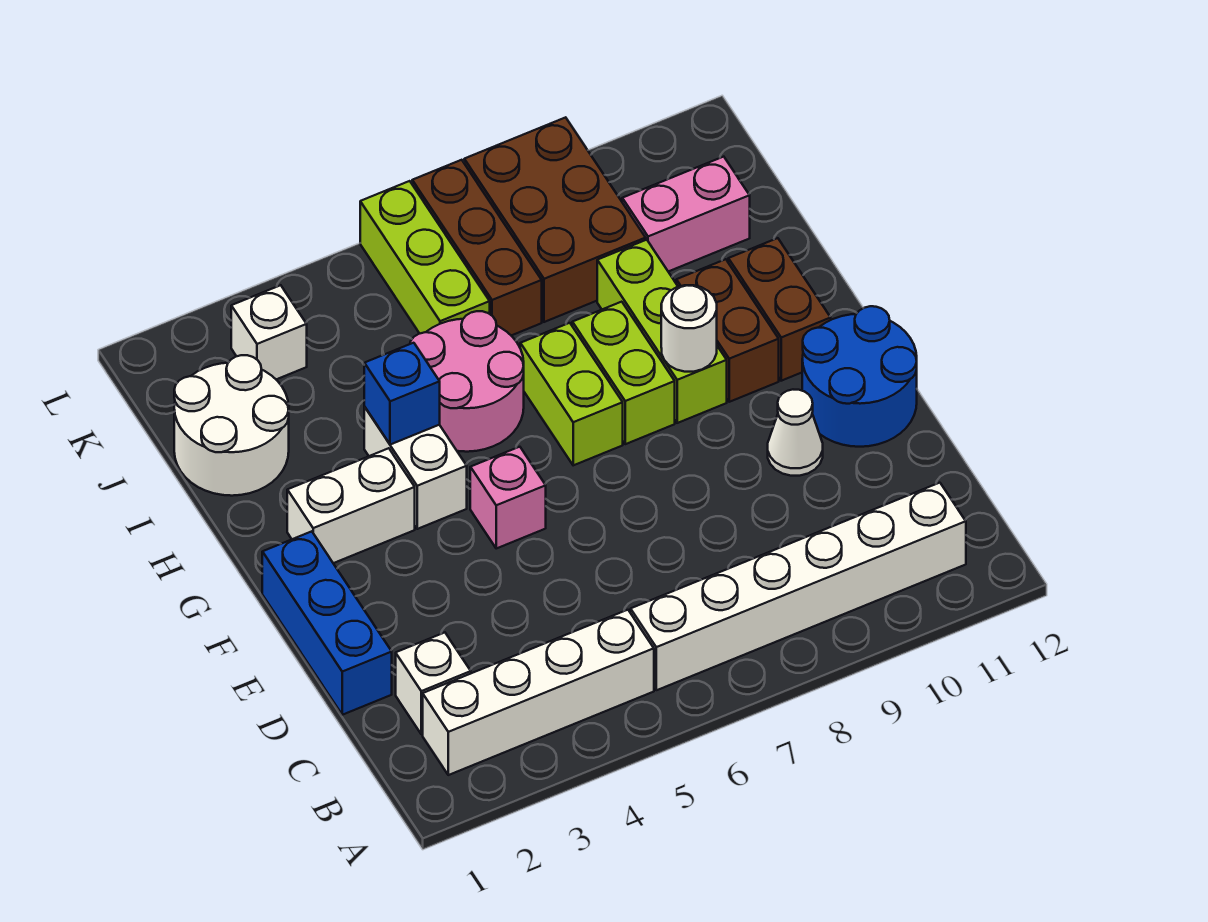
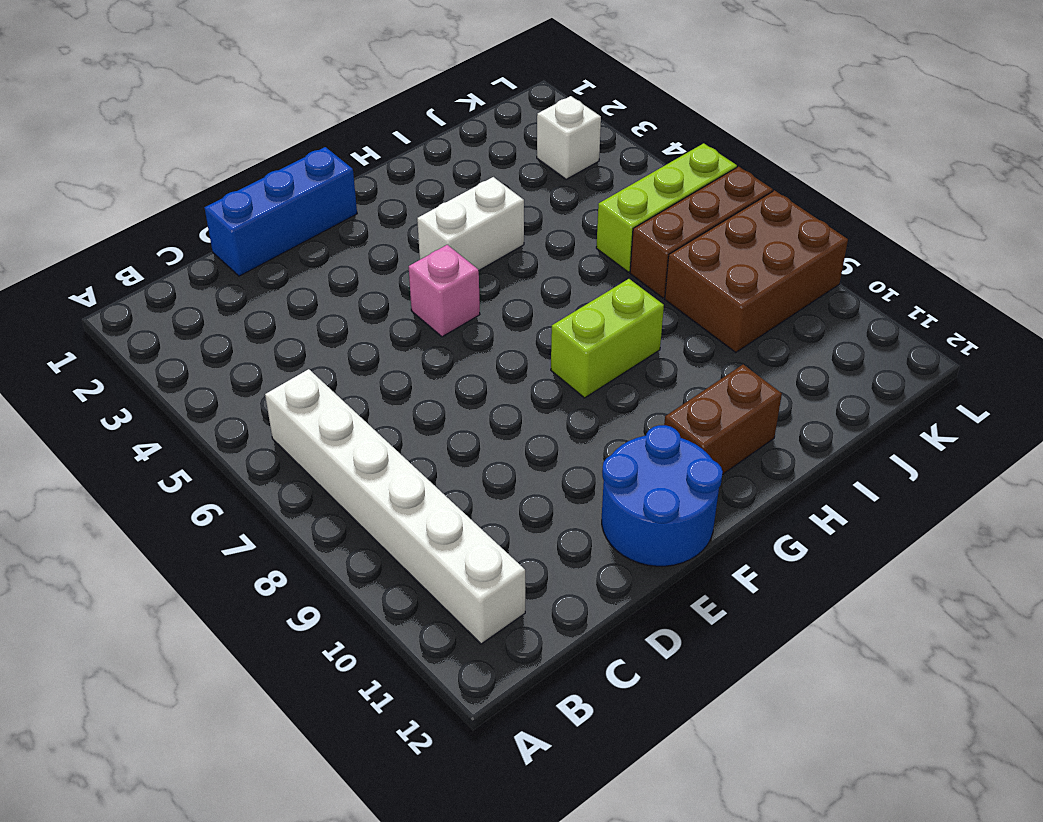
none -> white brick B2:B5 level 1
none -> white brick C2 level 1
none -> white cone E10 level 1

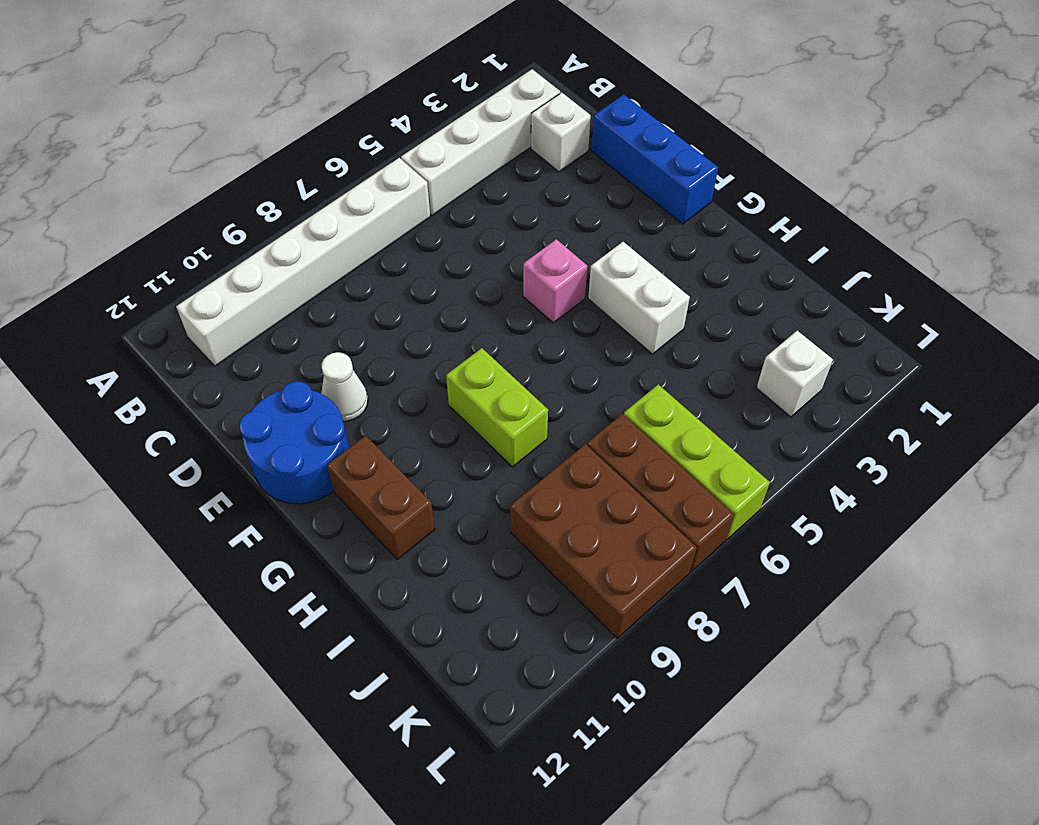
none -> white brick G2:G3 level 1
none -> lime brick G7:H7 level 1
none -> lime brick G9:I9 level 1

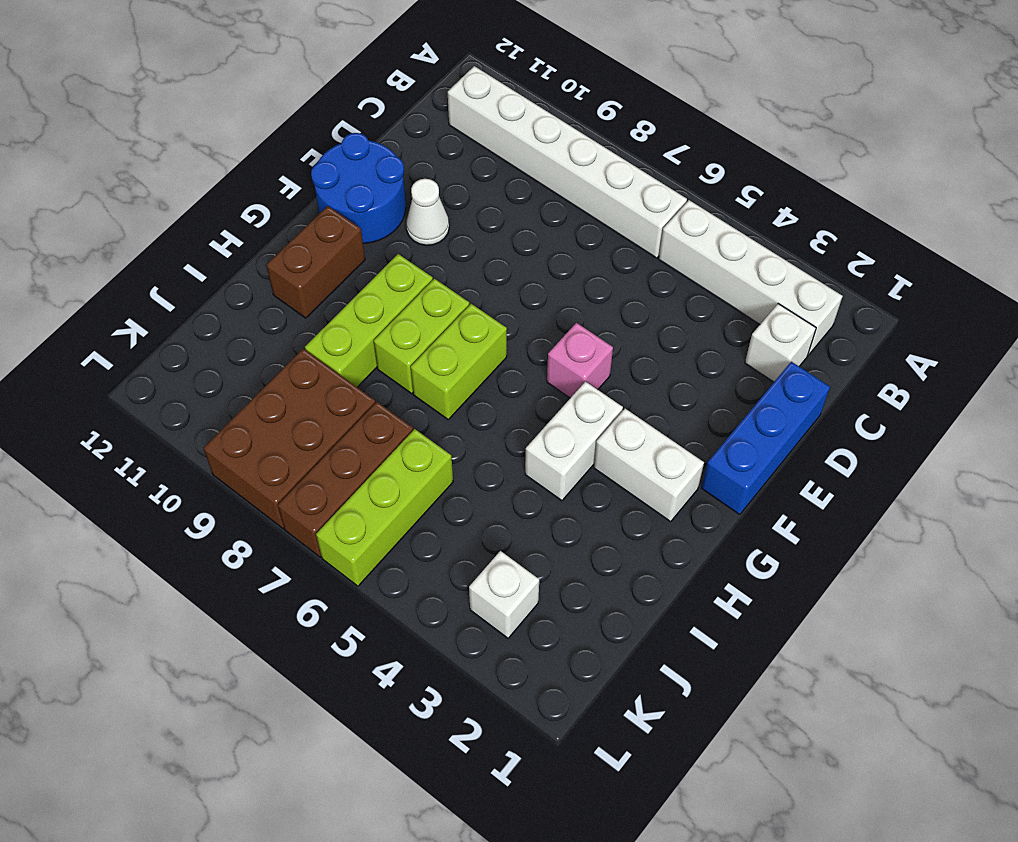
none -> brown brick G10:H10 level 1
none -> pink round brick H5:I6 level 1
none -> white round brick I1:J2 level 1

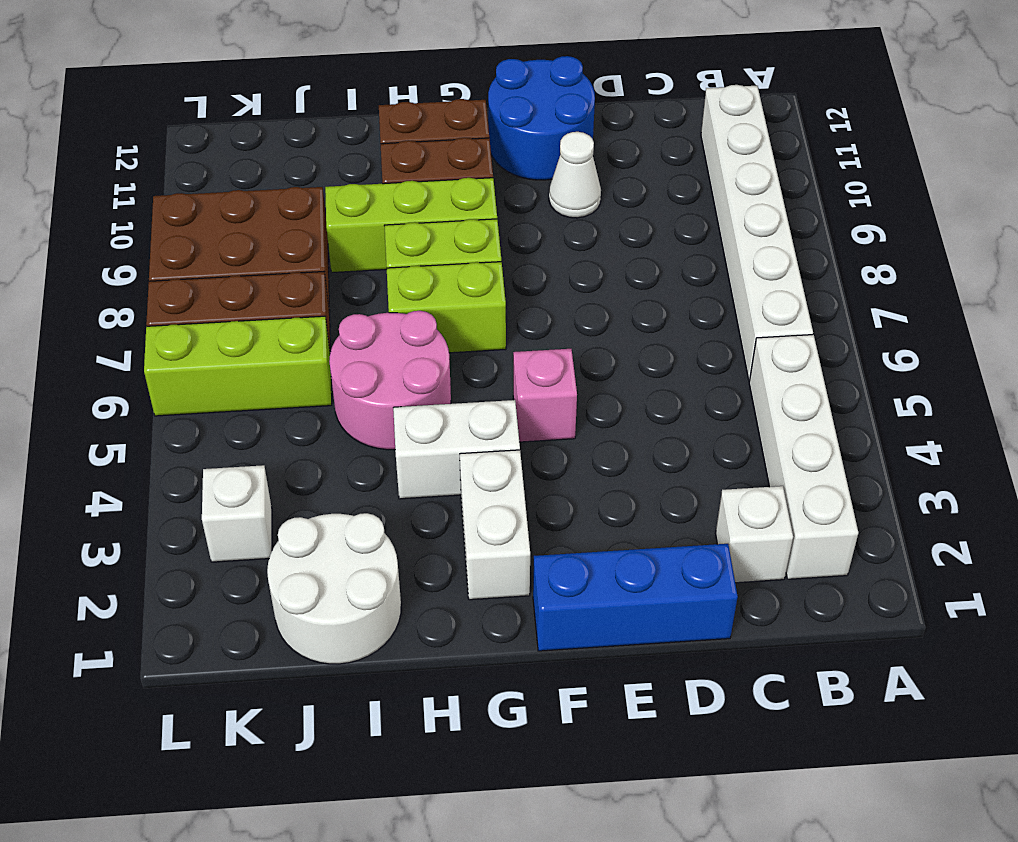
none -> pink brick J10:J11 level 1
none -> white round brick G9 level 2
none -> blue brick H4 level 2

